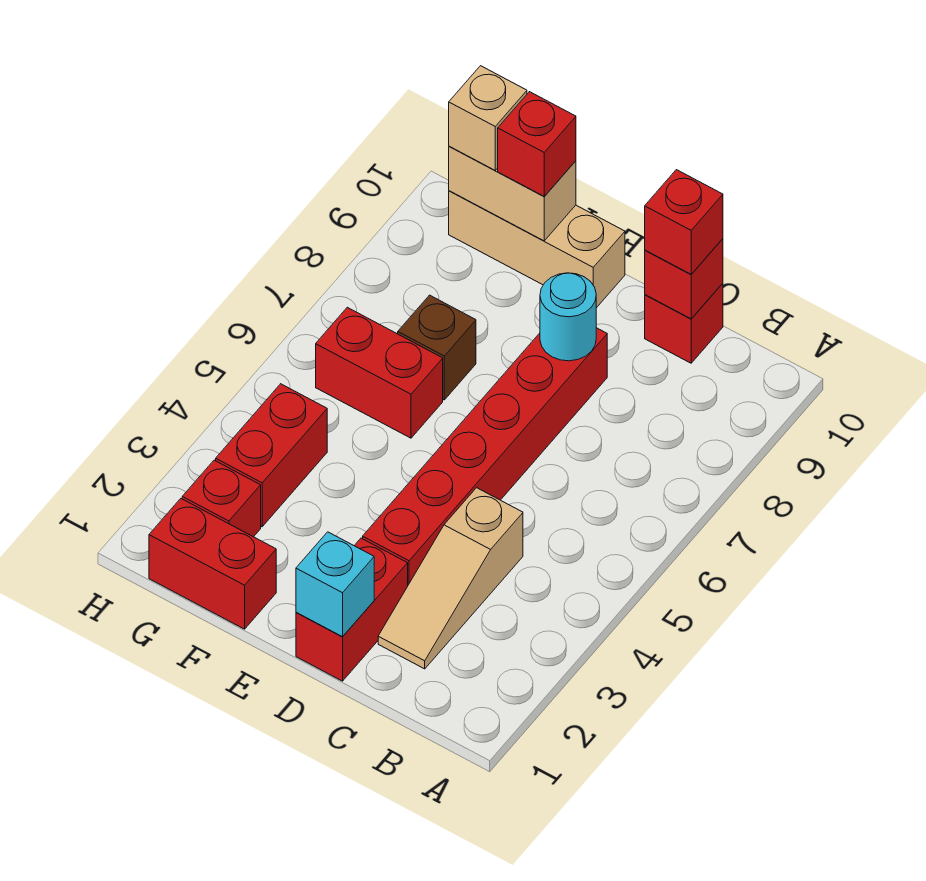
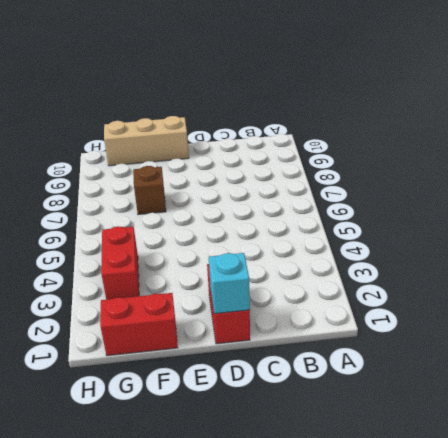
none -> tan slope C2:C4 level 1 top 4
none -> red brick C10 level 1
none -> red brick D3:D8 level 1

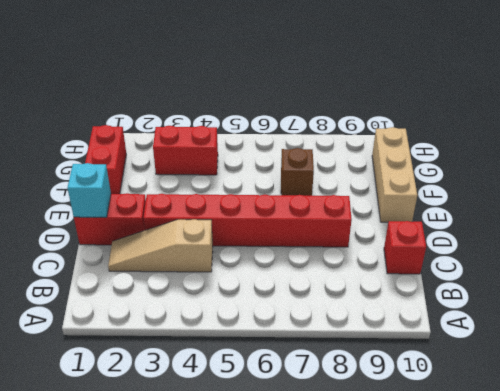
none -> red brick F6:G6 level 1
none -> red brick G2 level 1
none -> red brick C10 level 2

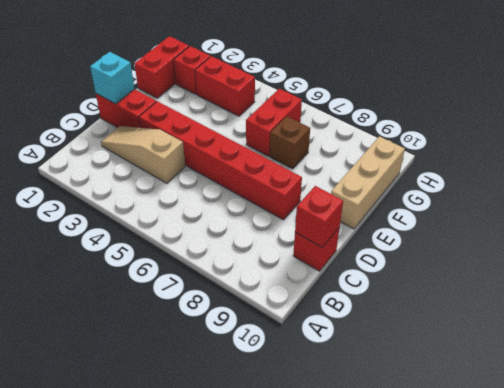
none -> cyan round brick D8 level 2
none -> tan brick F10:G10 level 2
none -> red brick C10 level 3

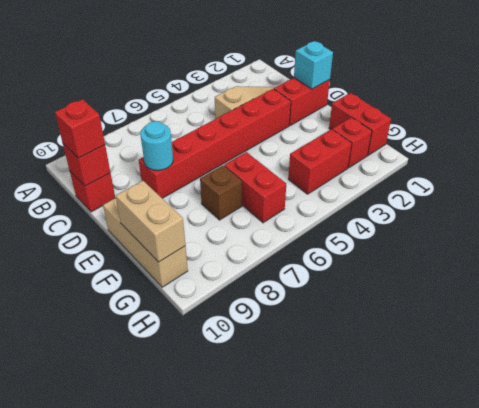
none -> red brick F10 level 3
none -> tan brick G10 level 3

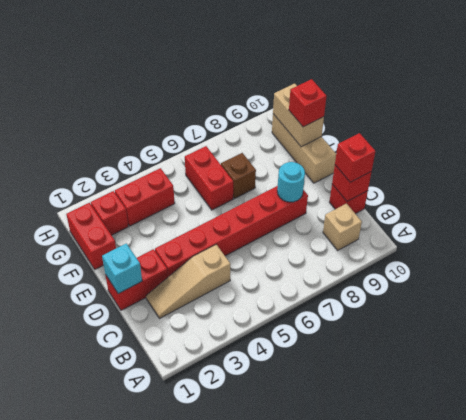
tan brick B9 level 1 -> tan brick G10 level 3

